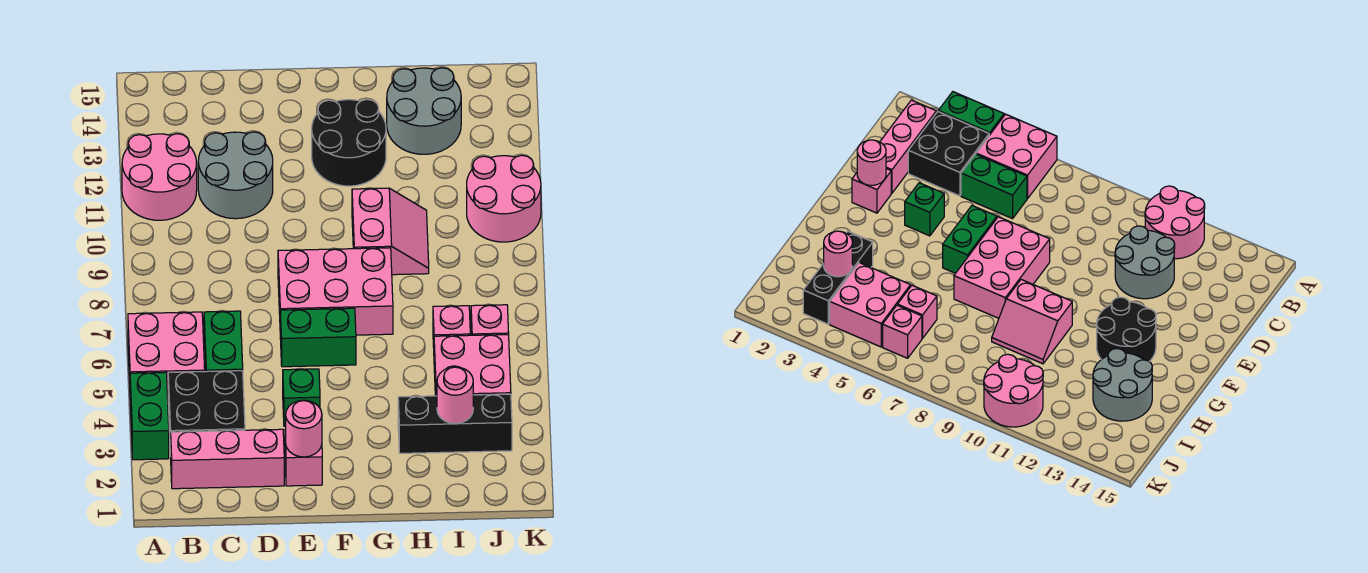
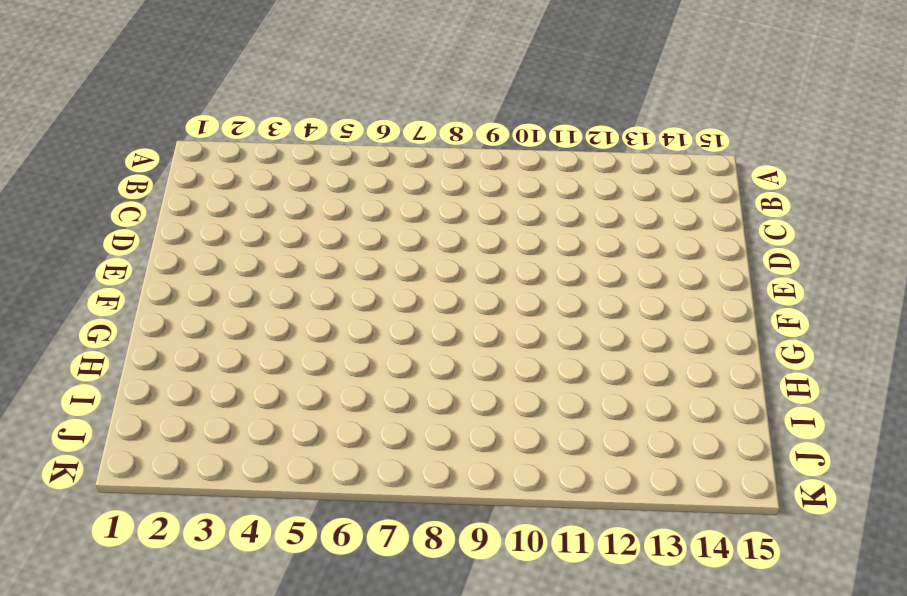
none -> green brick A3:A4 level 1
none -> pink brick A5:B6 level 1
none -> pink round brick A11:B12 level 1

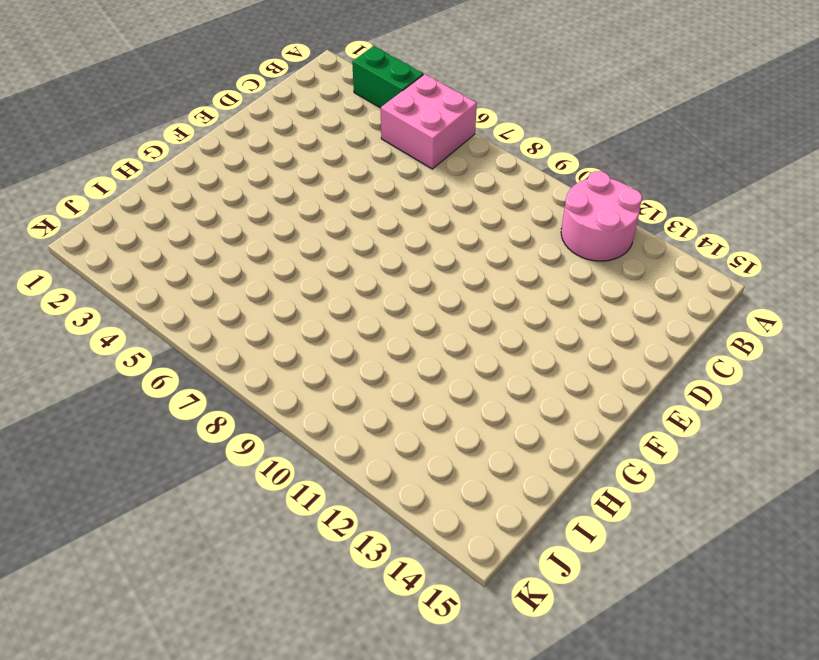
none -> pink brick B2:D2 level 1
none -> black brick B3:C4 level 1
none -> green brick C5:C6 level 1

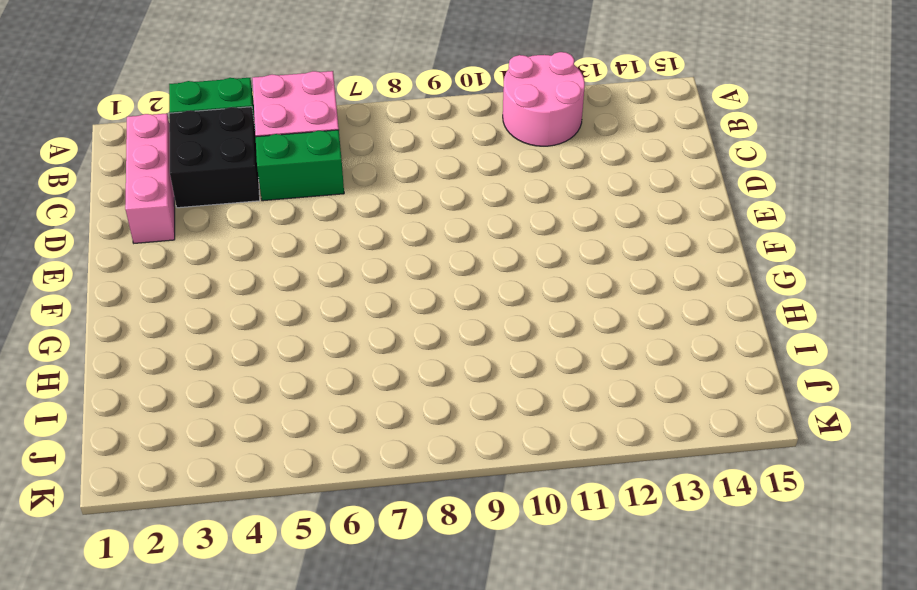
none -> grey round brick C11:D12 level 1
none -> pink brick E2 level 1
none -> green brick E4 level 1

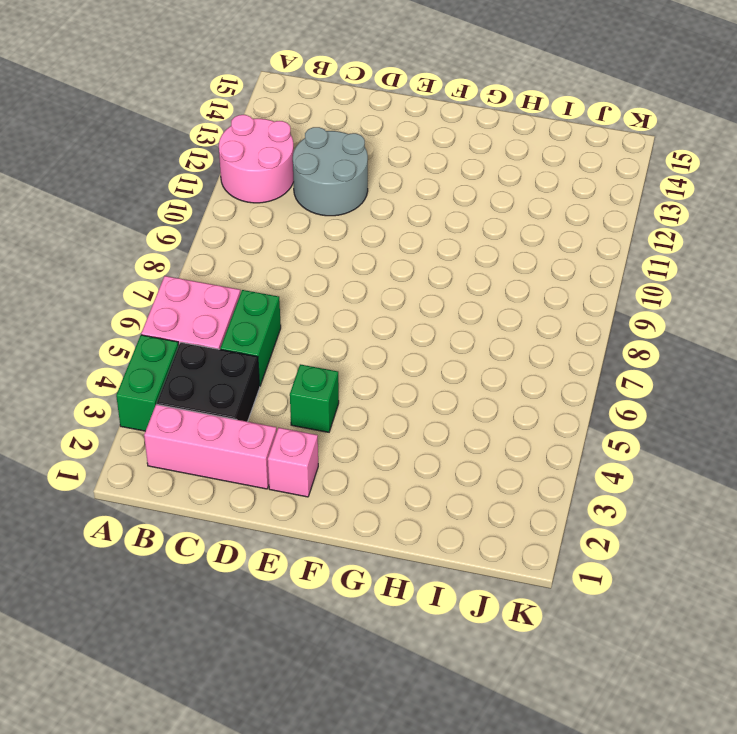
none -> green brick E6:F6 level 1
none -> pink brick E7:G8 level 1
none -> black round brick F12:G13 level 1

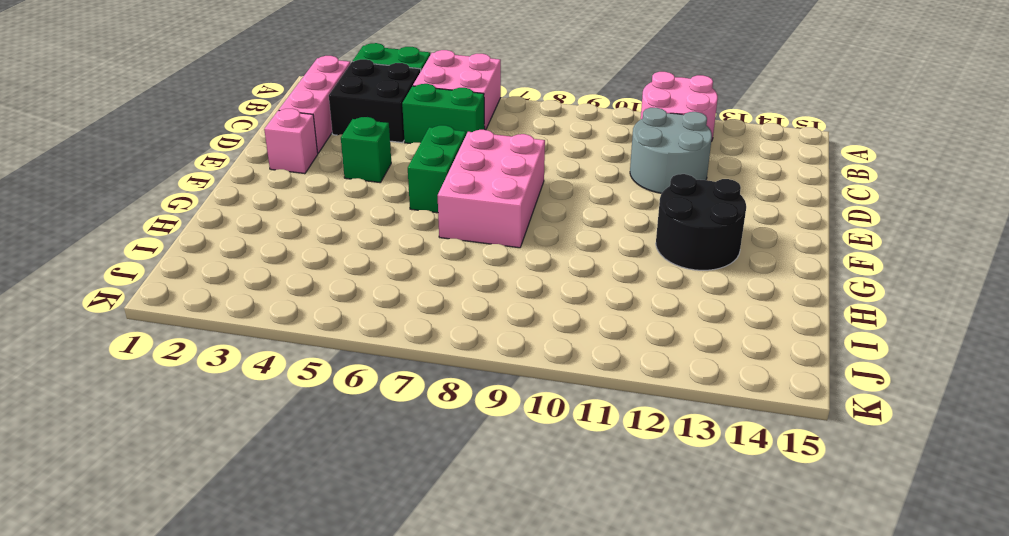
none -> pink slope G9:H10 level 1 top G
none -> black brick H3:J3 level 1
none -> grey round brick H13:I14 level 1

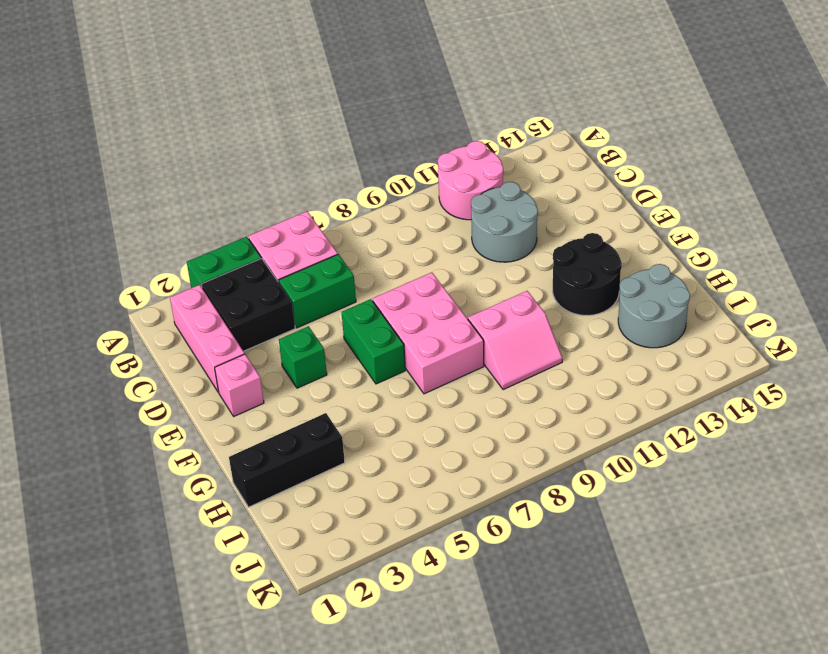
black brick H1:H3 level 1 -> black brick H3:J3 level 1
none -> pink brick I4:J5 level 1
none -> pink brick I6 level 1
none -> pink brick J6 level 1

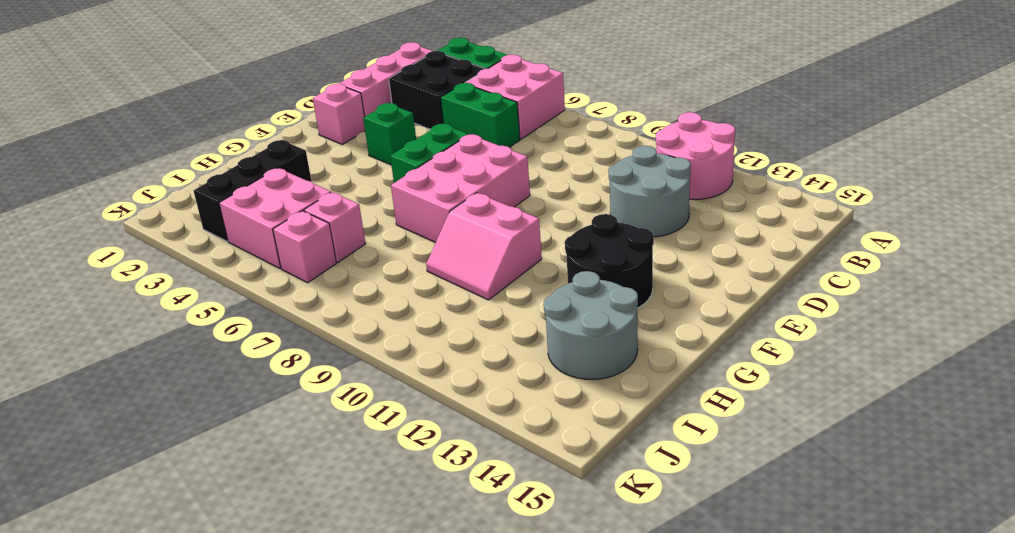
none -> pink round brick J10:K11 level 1
none -> pink round brick E2 level 2
none -> pink round brick I3 level 2

